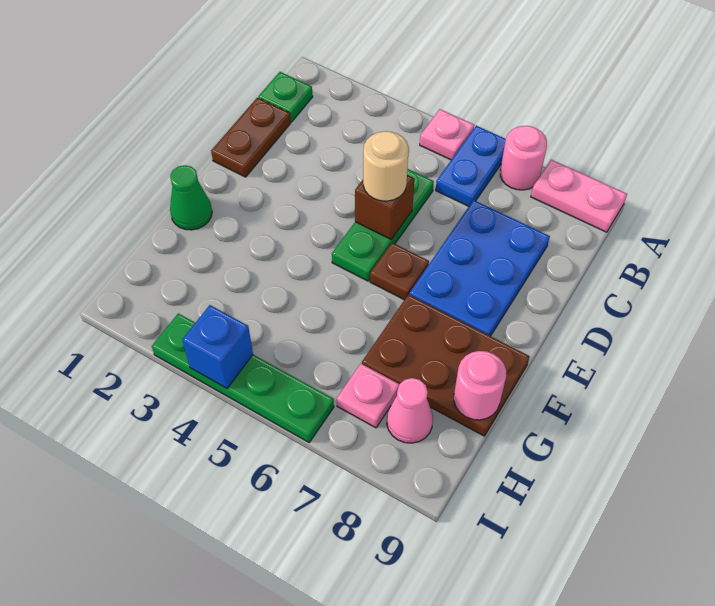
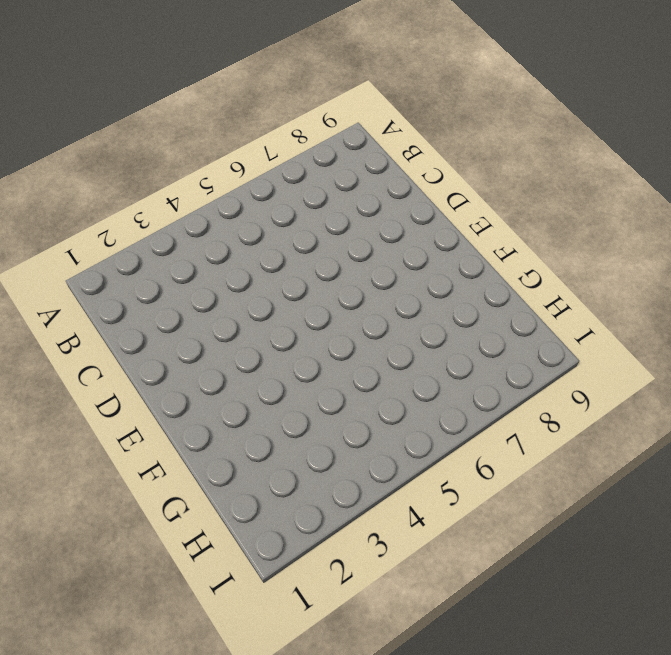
none -> pink plate A5 level 1
none -> blue plate A6:B6 level 1
none -> pink round brick A7 level 1

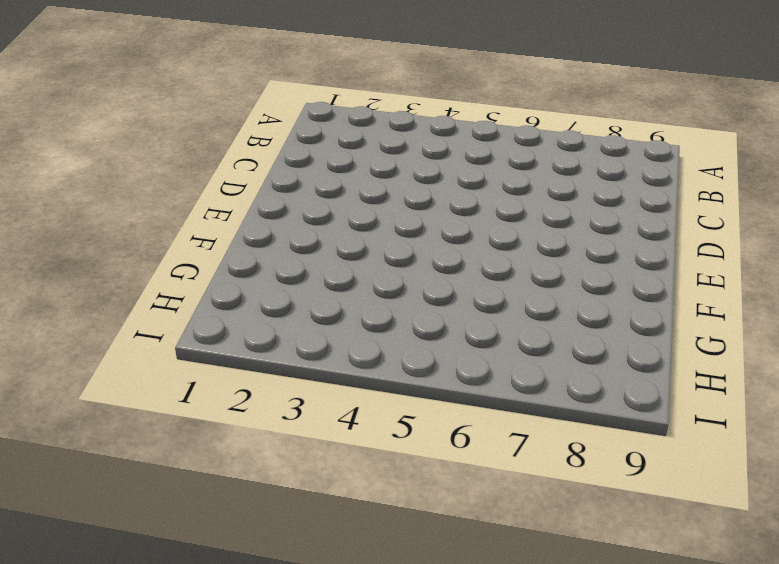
none -> pink plate A5 level 1
none -> blue plate A6:B6 level 1
none -> pink round brick A7 level 1

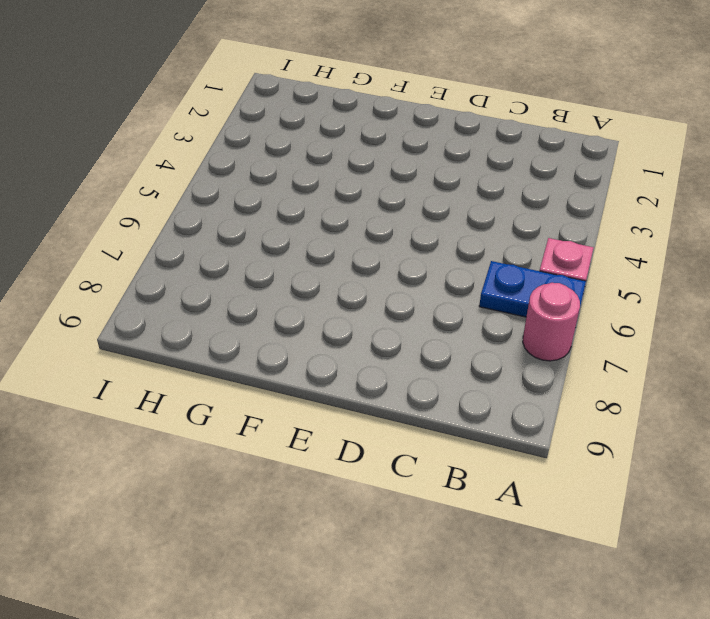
none -> pink plate A8:A9 level 1
none -> green plate B1 level 1
none -> brown plate C1:D1 level 1

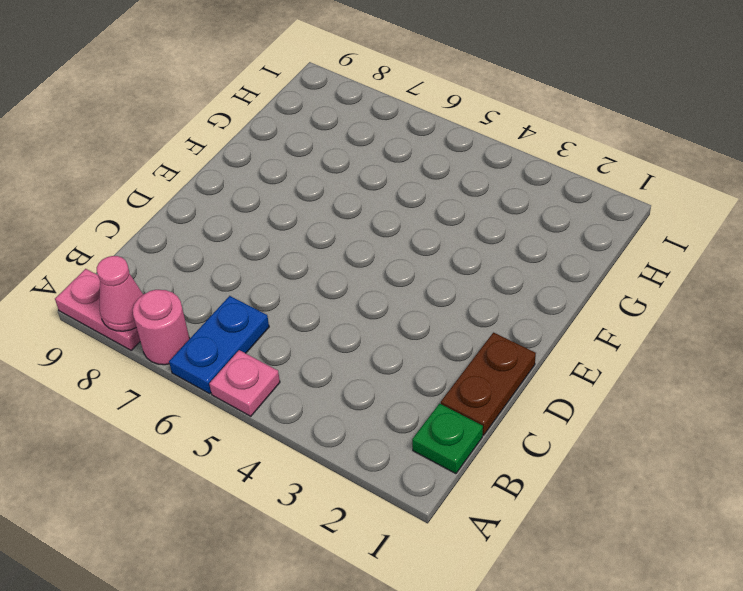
pink cone A8 level 2 -> pink cone H8 level 1
none -> green plate C5:E5 level 1
none -> blue plate C7:E8 level 1
none -> brown plate E6 level 1

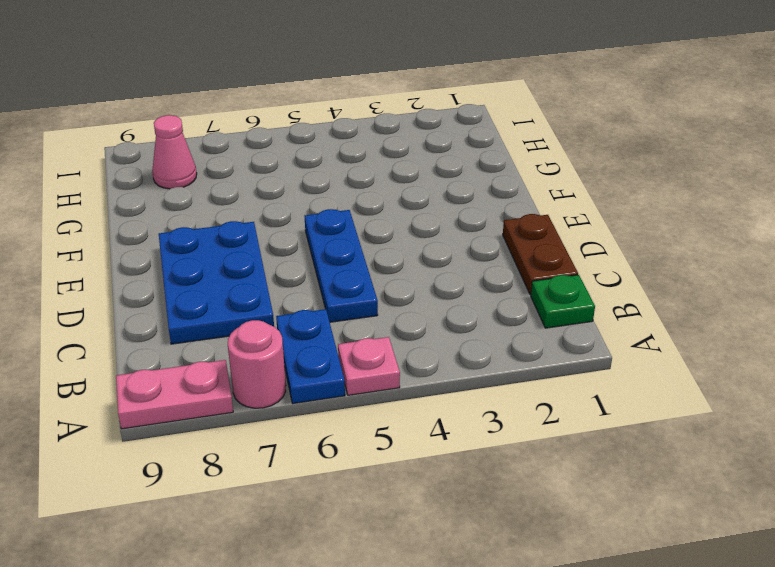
blue plate C5:E5 level 1 -> green plate C5:E5 level 1
none -> brown plate E6 level 1
none -> green cone F1 level 1
none -> brown plate F7:G9 level 1

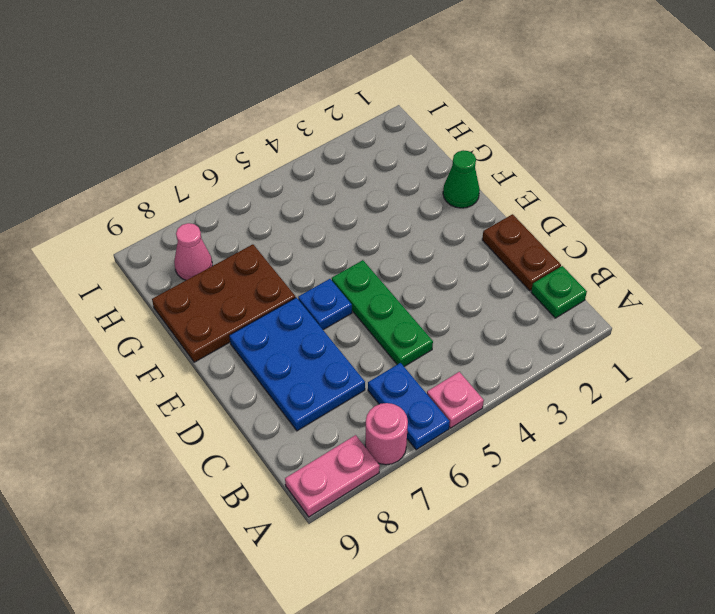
blue plate E6 level 1 -> brown plate E6 level 1
none -> pink plate H7 level 1
none -> green plate I3:I6 level 1
none -> brown brick D5 level 2

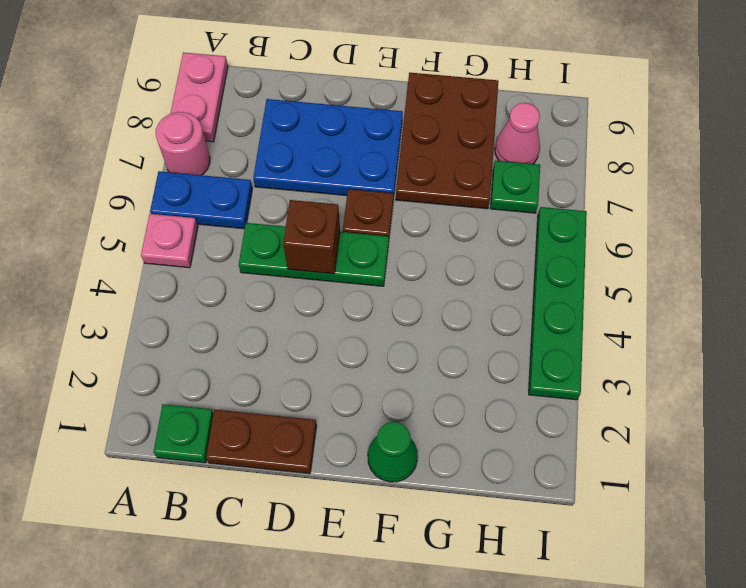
green plate H7 level 1 -> pink plate H7 level 1
none -> pink round brick G9 level 2
none -> blue brick I4 level 2
none -> tan round brick D5 level 3

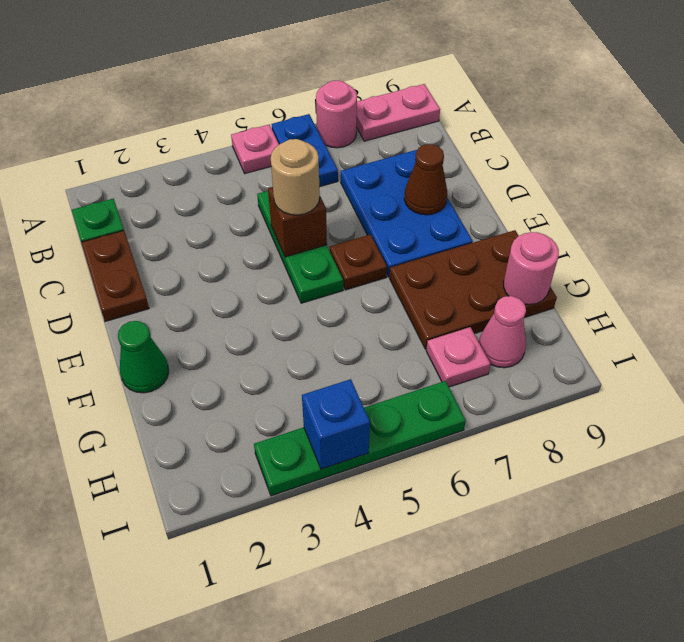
brown cone D8 level 2 -> none

